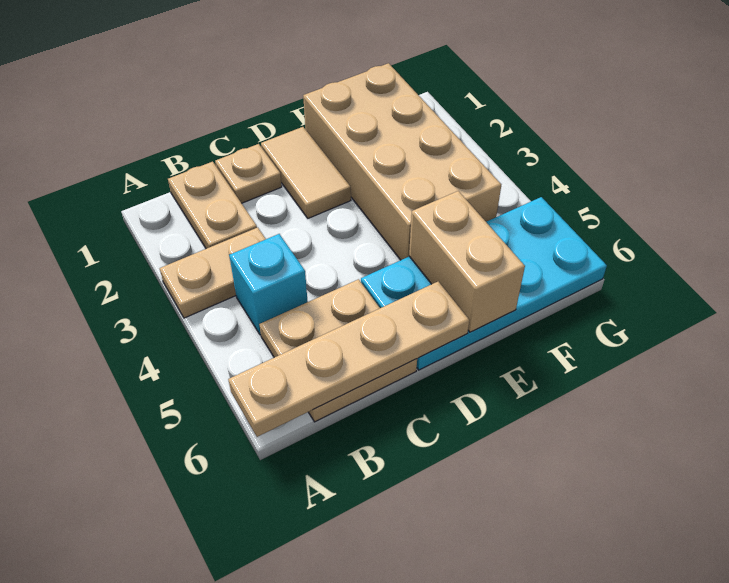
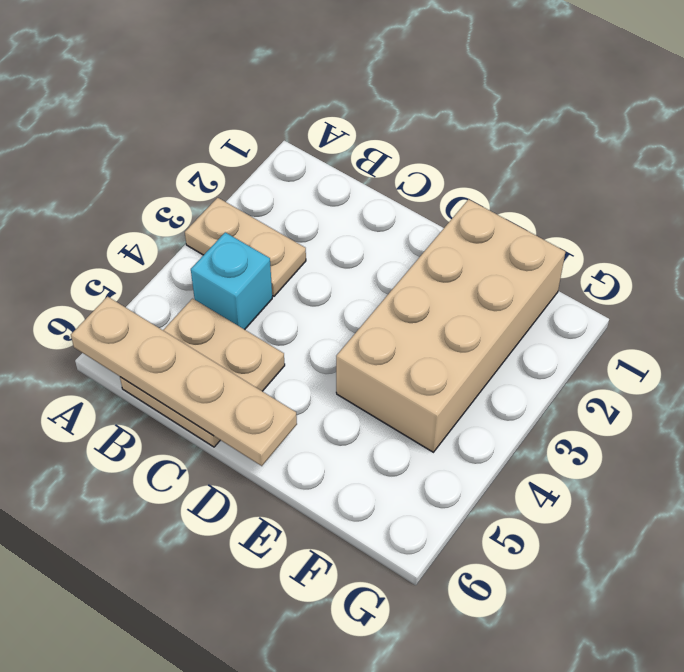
none -> tan plate B1:B2 level 1
none -> tan plate C1 level 1

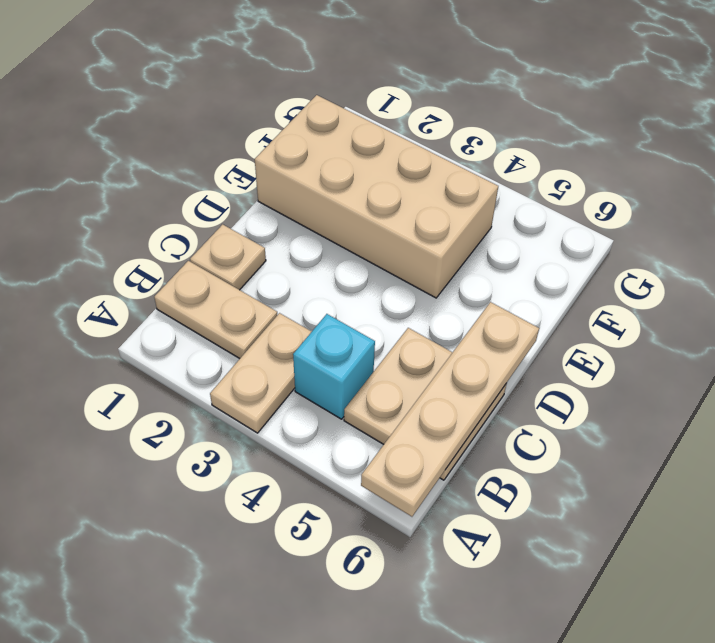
none -> tan tile D1:D2 level 1
none -> cyan plate D5:G6 level 1

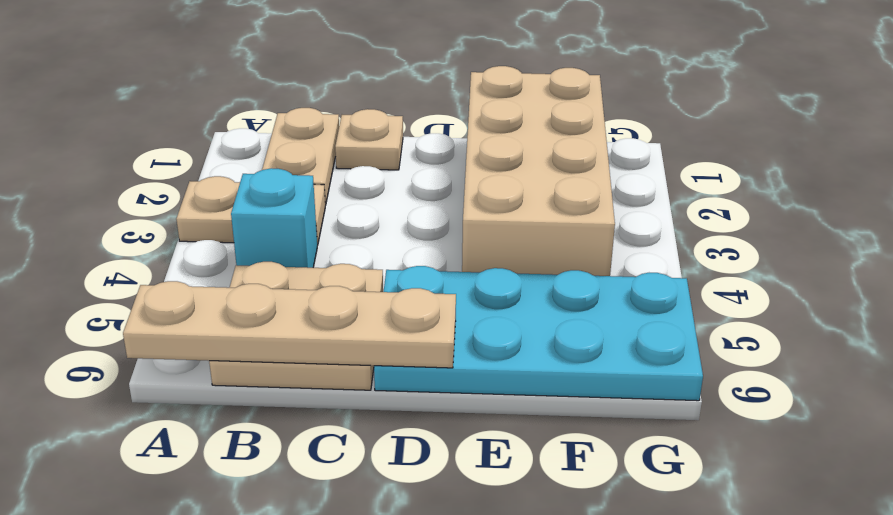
none -> tan tile D1:D2 level 1
none -> tan brick E5:E6 level 2

